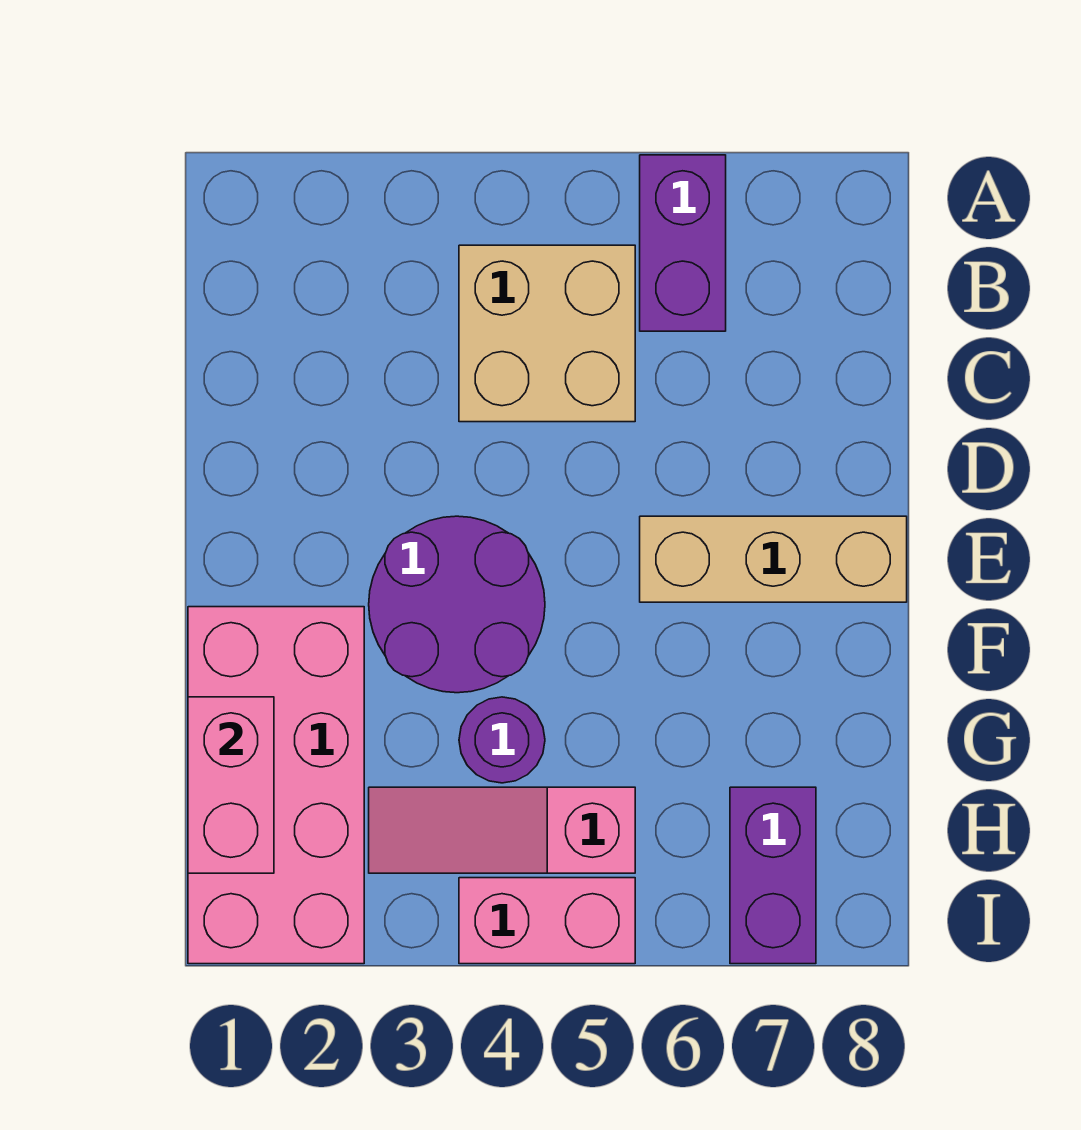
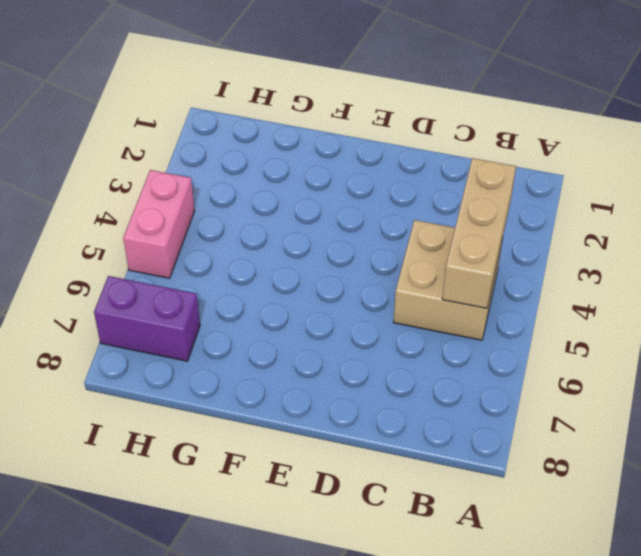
tan brick B3:B5 level 2 -> tan brick E6:E8 level 1
none -> purple brick A6:B6 level 1
none -> purple round brick E3:F4 level 1

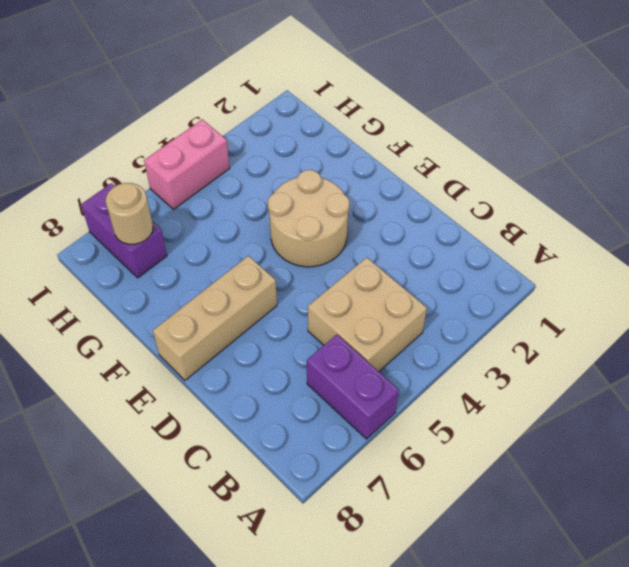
tan round brick E3:F4 level 1 -> purple round brick E3:F4 level 1
tan round brick H7 level 2 -> none
none -> pink brick F1:I2 level 1
none -> purple round brick G4 level 1

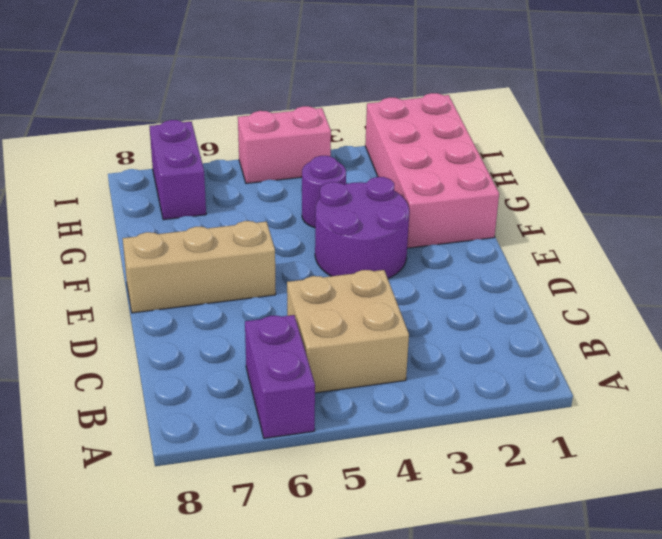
none -> pink slope H3:H5 level 1 top 5
none -> pink brick G1:H1 level 2

